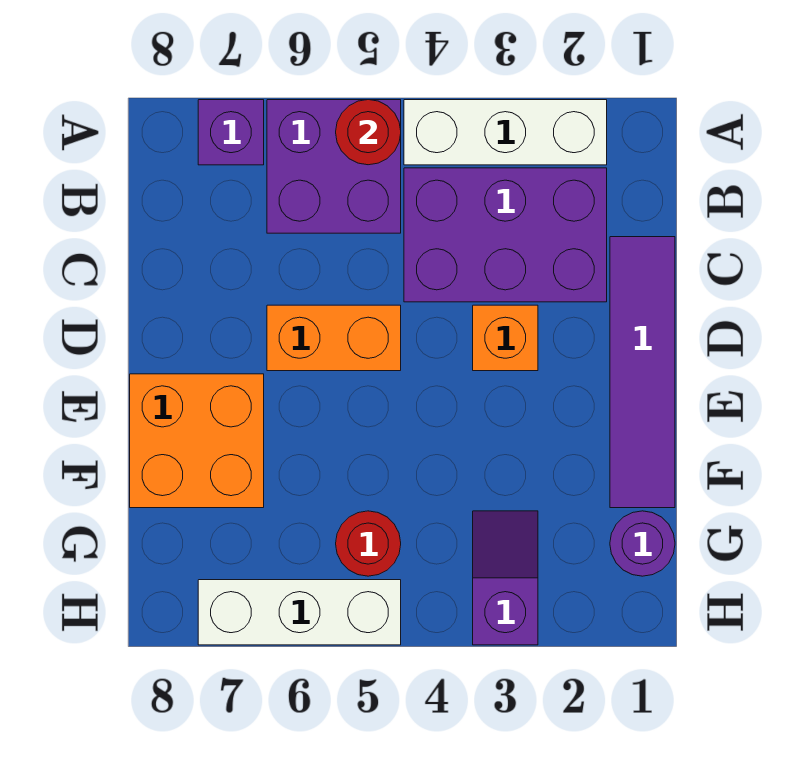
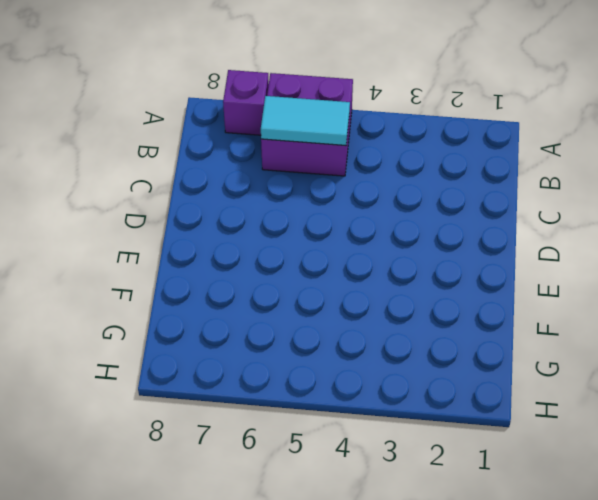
cyan tile B5:B6 level 2 -> none
none -> white brick A2:A4 level 1
none -> purple brick B2:C4 level 1
none -> purple tile C1:F1 level 1

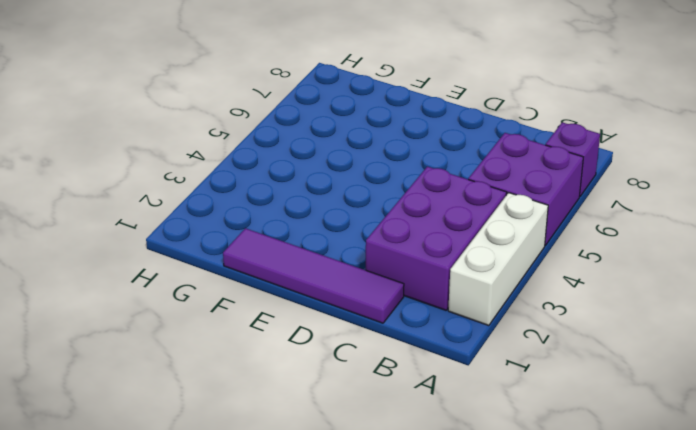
none -> orange brick D3 level 1
none -> orange brick D5:D6 level 1
none -> orange brick E7:F8 level 1

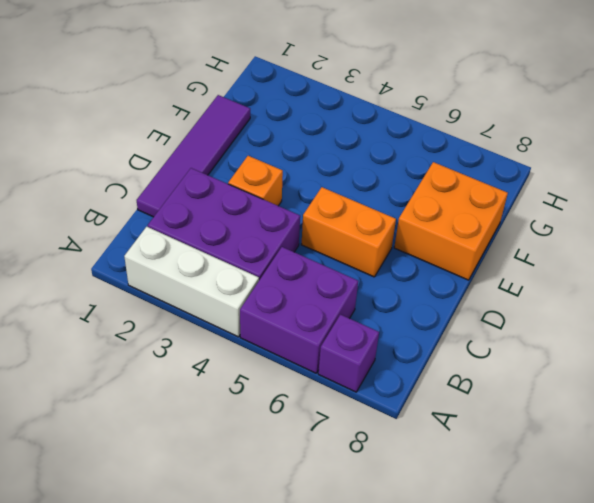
none -> purple round brick G1 level 1
none -> purple slope G3:H3 level 1 top H
none -> red round brick G5 level 1

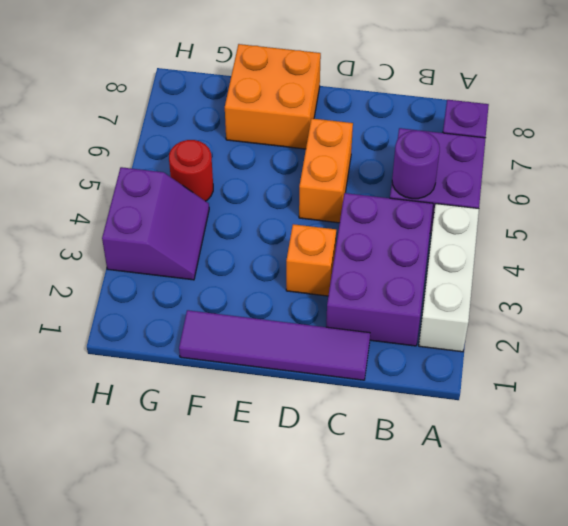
purple round brick B5 level 2 -> purple round brick G1 level 1
purple slope G3:H4 level 1 top H -> purple slope G3:H3 level 1 top H
none -> white brick H5:H7 level 1
none -> red round brick A5 level 2

